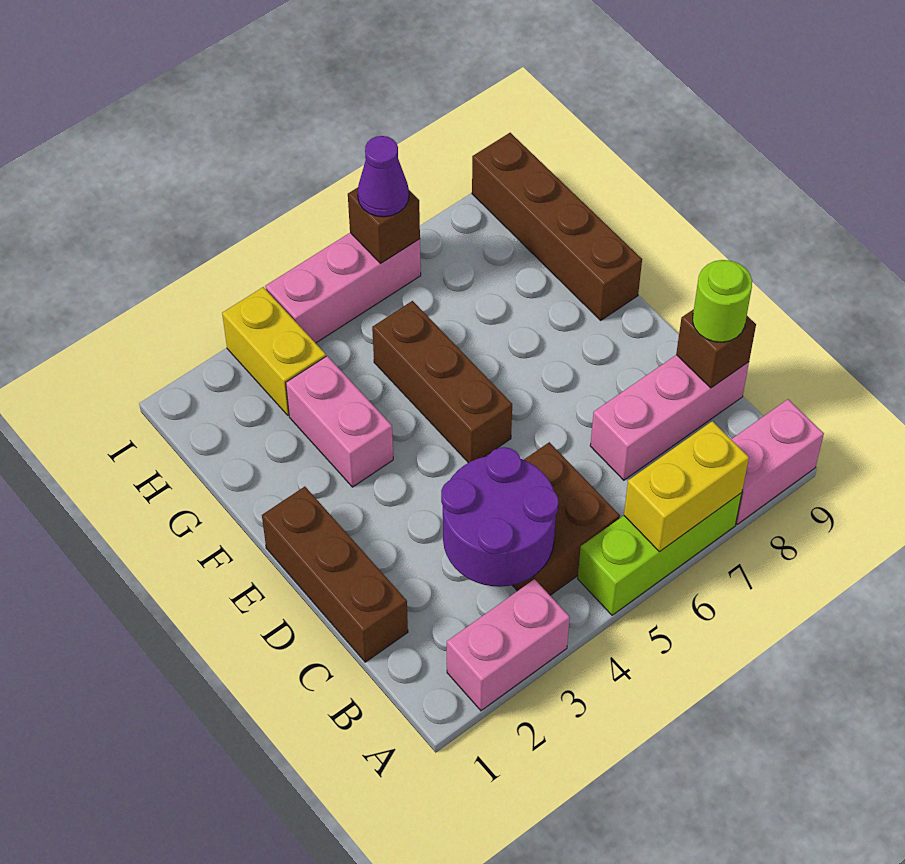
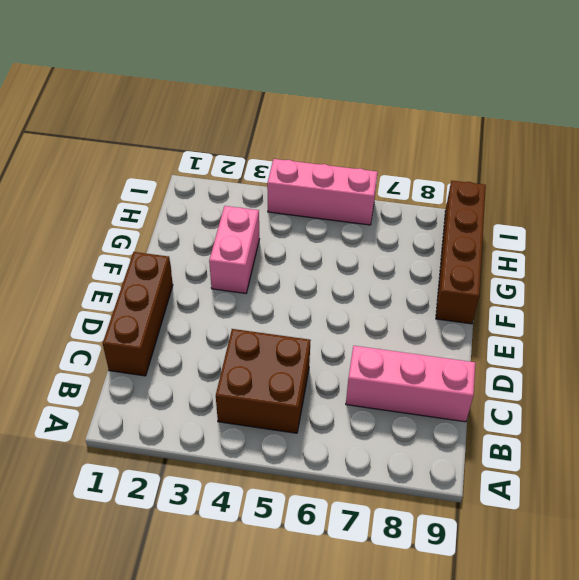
none -> pink brick A2:A3 level 1
none -> lime brick A5:A7 level 1
none -> pink brick A8:A9 level 1

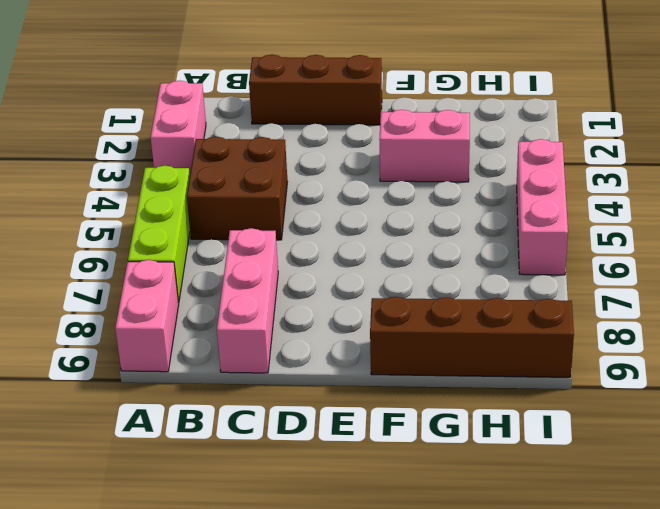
none -> brown brick E5:G5 level 1
none -> yellow brick H3:I3 level 1
none -> yellow brick A6:A7 level 2

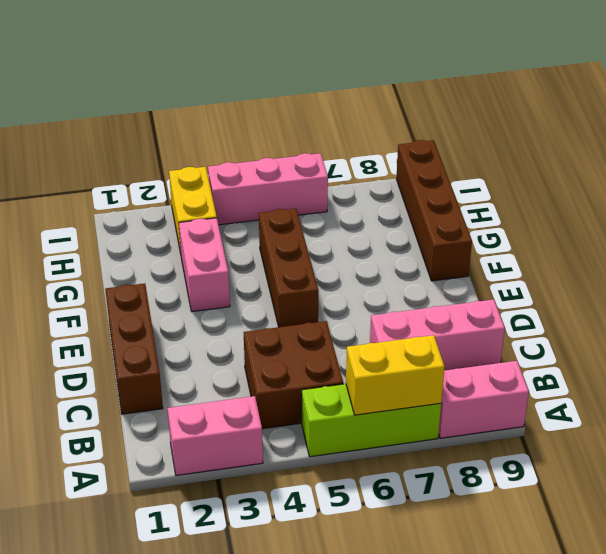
none -> purple round brick B3:C4 level 2
none -> brown brick C9 level 2
none -> brown brick I6 level 2

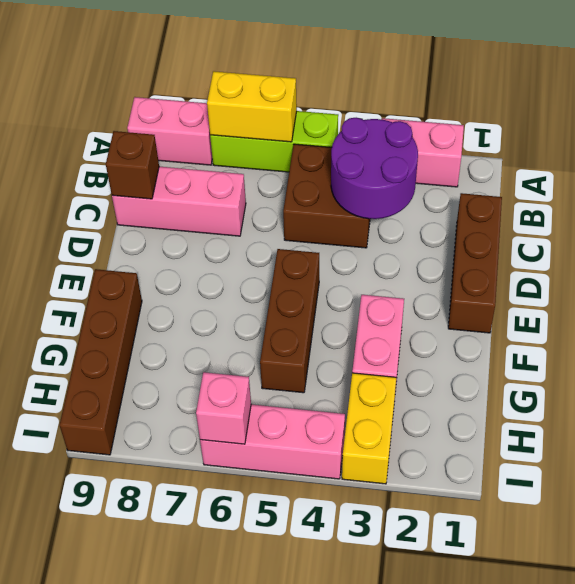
pink brick I6 level 2 -> brown brick I6 level 2
none -> lime round brick C9 level 3
none -> purple cone I6 level 3

